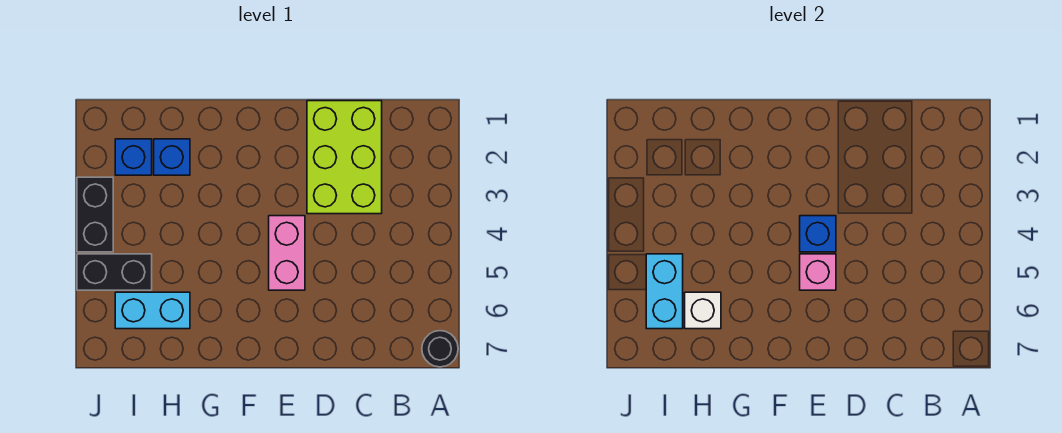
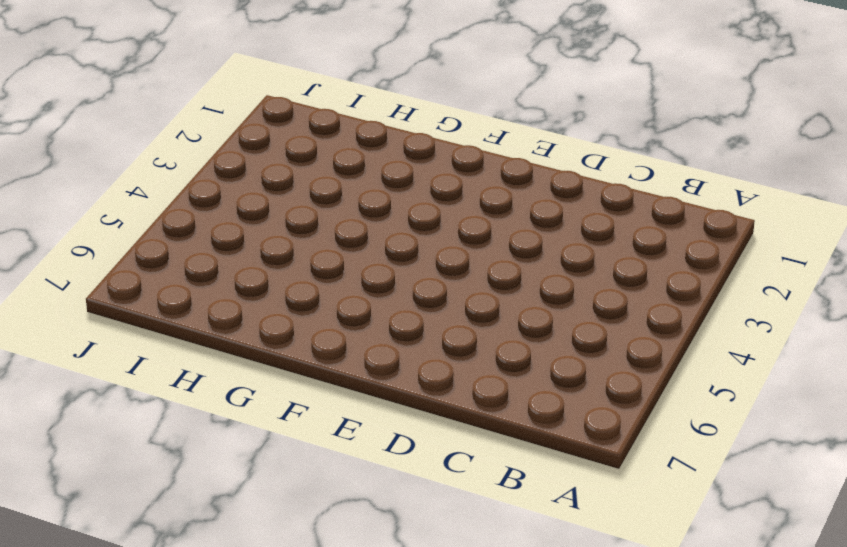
none -> black round brick A7 level 1
none -> lime brick C1:D3 level 1
none -> pink brick E4:E5 level 1

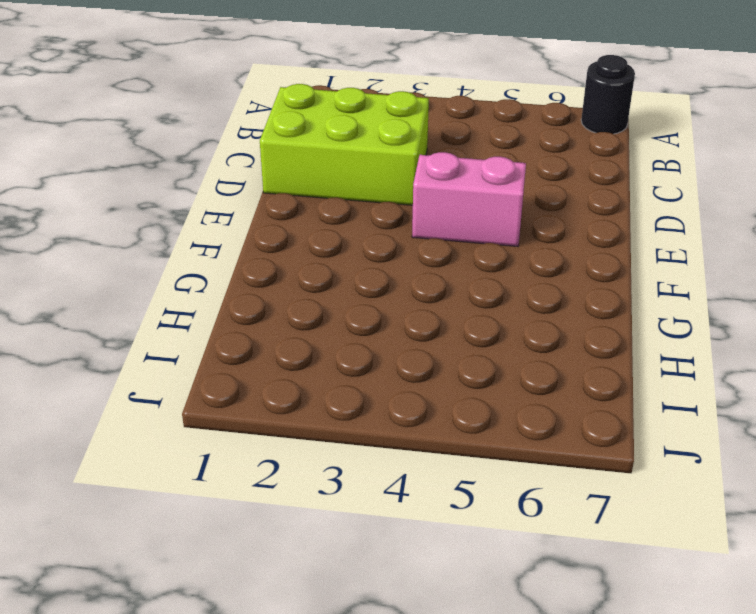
none -> blue brick H2 level 1
none -> cyan brick H6:I6 level 1
none -> blue brick I2 level 1

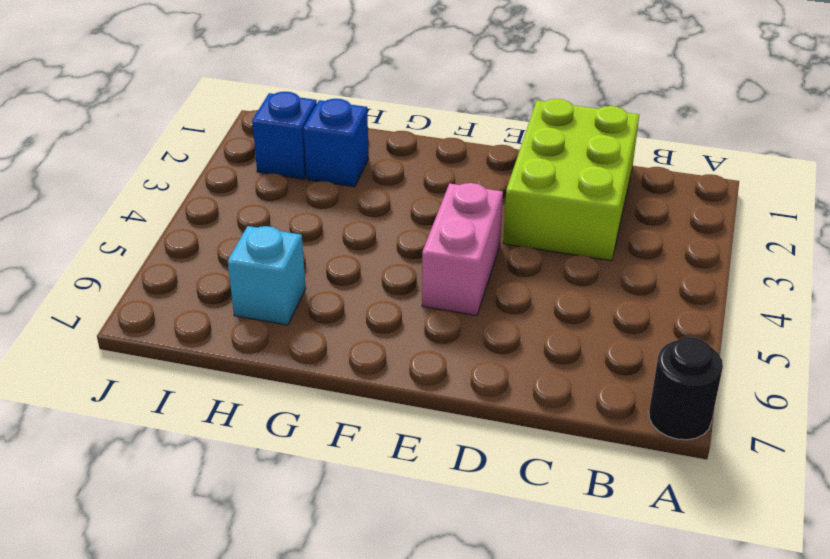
cyan brick H6 level 1 -> cyan brick H6:I6 level 1
none -> black brick I5:J5 level 1
none -> black brick J3:J4 level 1
none -> blue brick E4 level 2

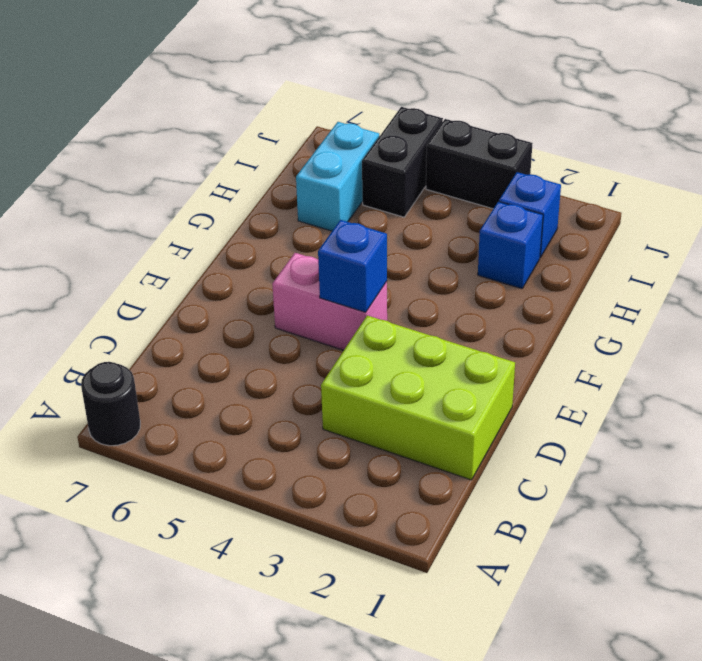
none -> pink brick E5 level 2
none -> white brick H6 level 2
none -> cyan brick I5:I6 level 2

